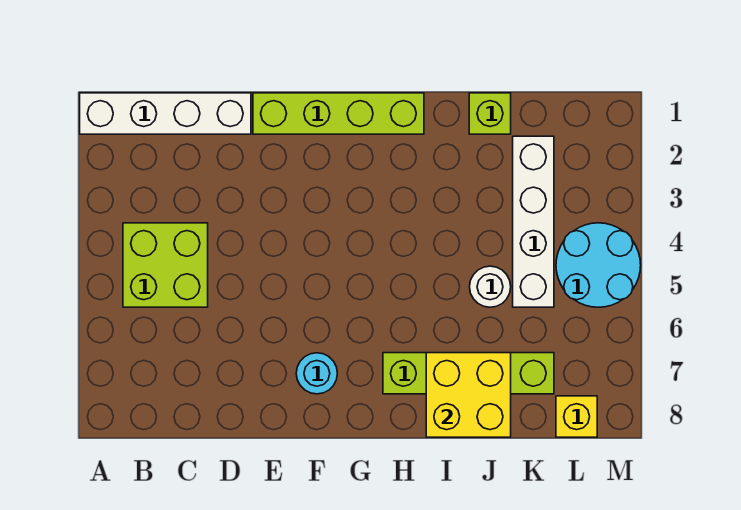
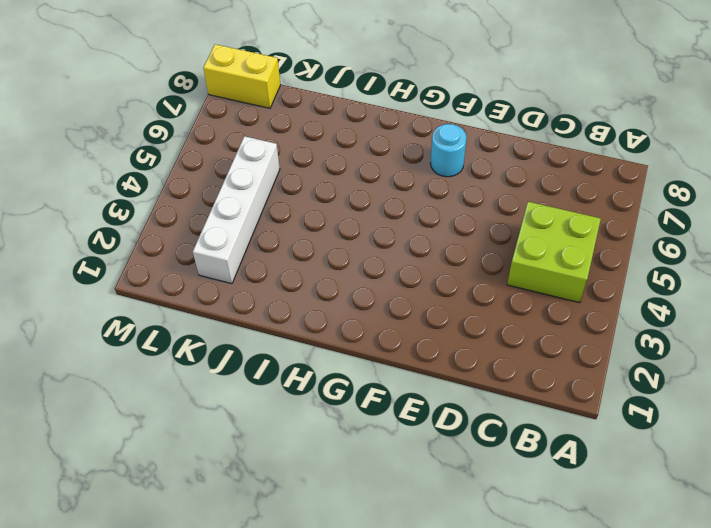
yellow brick L8:M8 level 1 -> yellow brick L8 level 1
none -> white brick A1:D1 level 1
none -> lime brick E1:H1 level 1

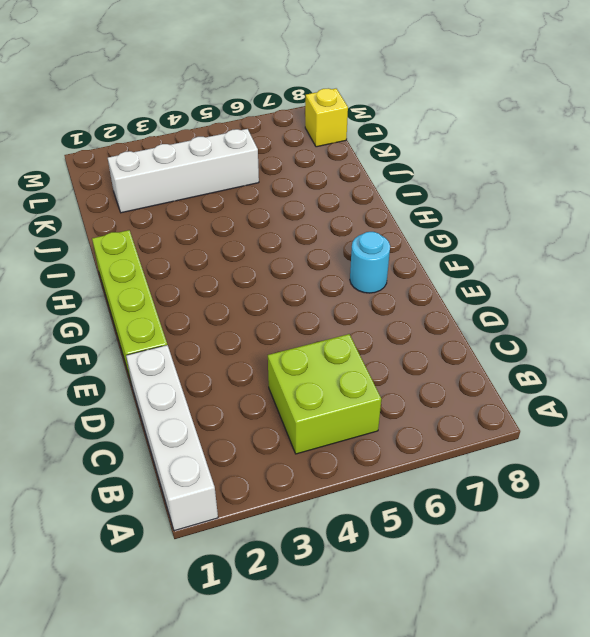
none -> lime brick H7:K7 level 1
none -> lime brick J1 level 1

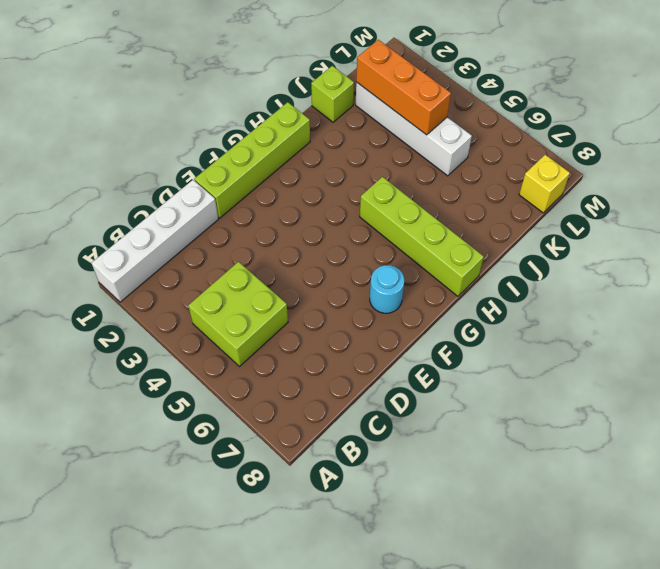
lime brick H5:H8 level 1 -> lime brick H7:K7 level 1
orange brick K2:K4 level 2 -> none
none -> white round brick J5 level 1
none -> cyan round brick L4:M5 level 1

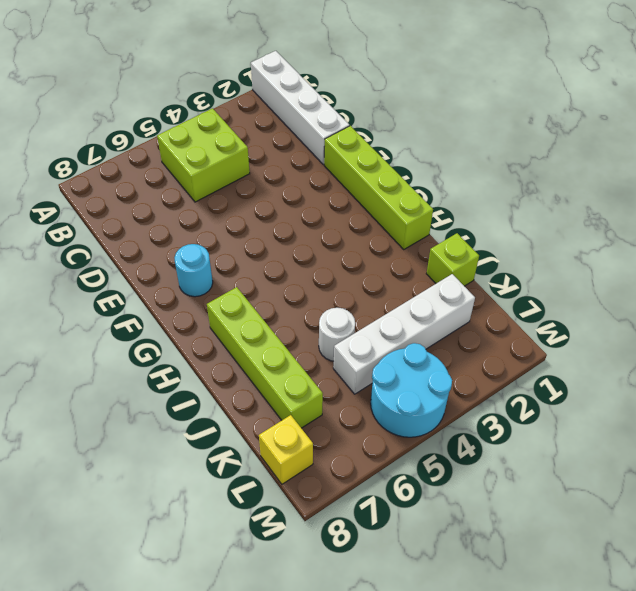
none -> yellow brick I7:J8 level 2

